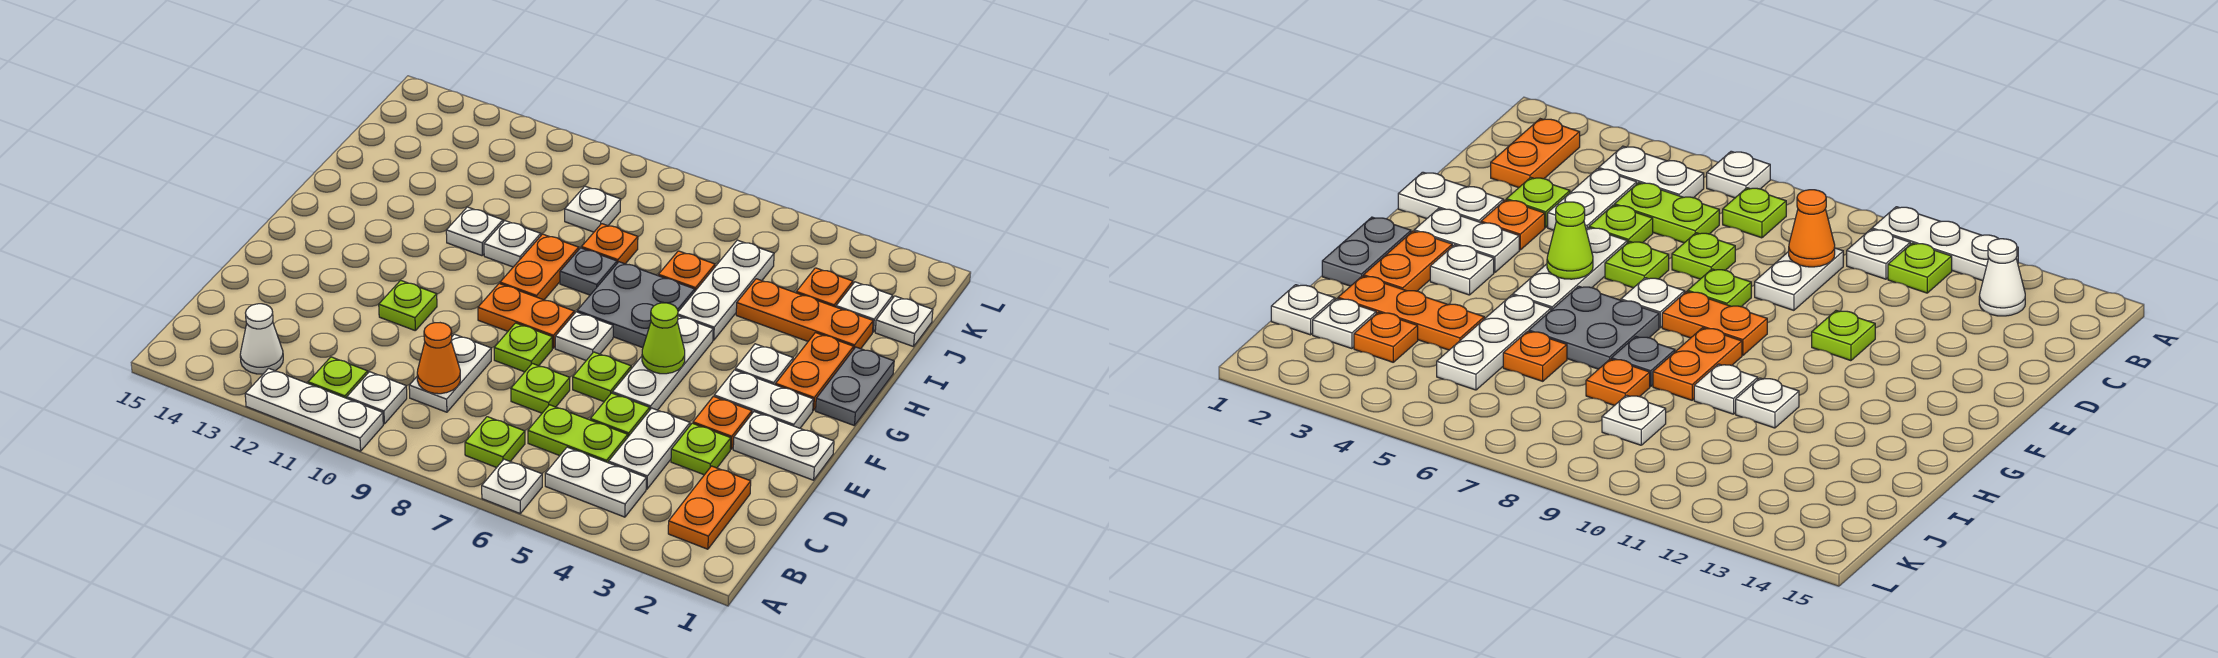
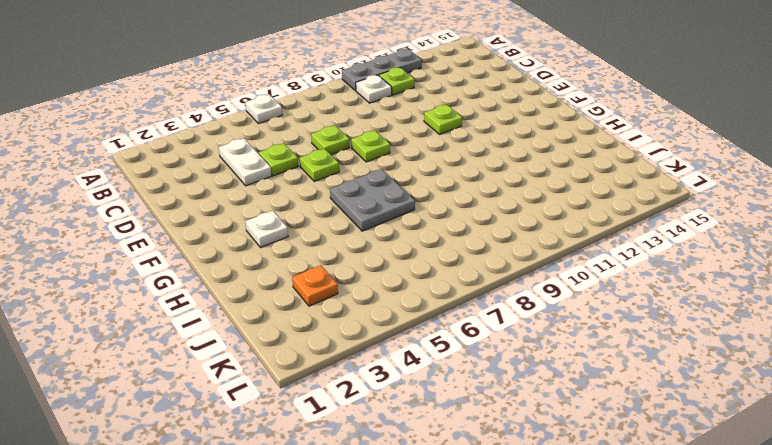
grey plate A10:A12 level 1 -> white plate A10:A12 level 1
none -> orange plate B2:C2 level 1
none -> white plate B4:B5 level 1
none -> lime plate B7 level 1
none -> white cone B13 level 1

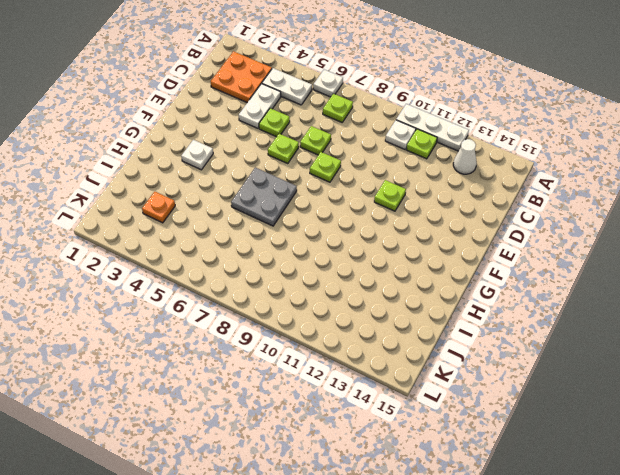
orange plate B2:C3 level 1 -> orange plate B2:C2 level 1
none -> lime plate C5:C6 level 1
none -> white plate C9:D9 level 1
none -> lime plate D3 level 1
none -> white plate E1:E2 level 1

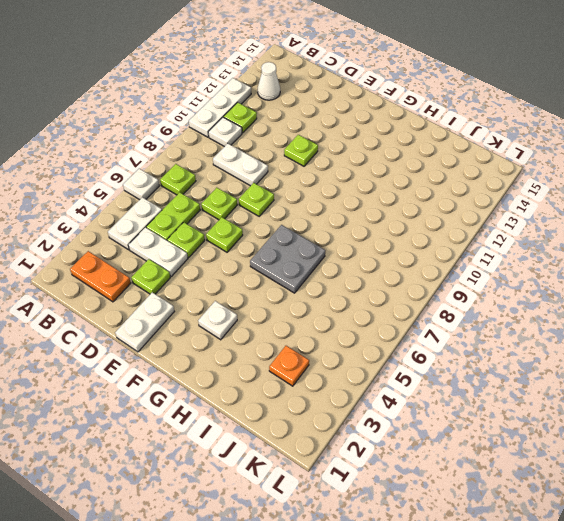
none -> orange plate E3 level 1
none -> white plate E5:G5 level 1
none -> white plate F2:F3 level 1
none -> white plate F7 level 1

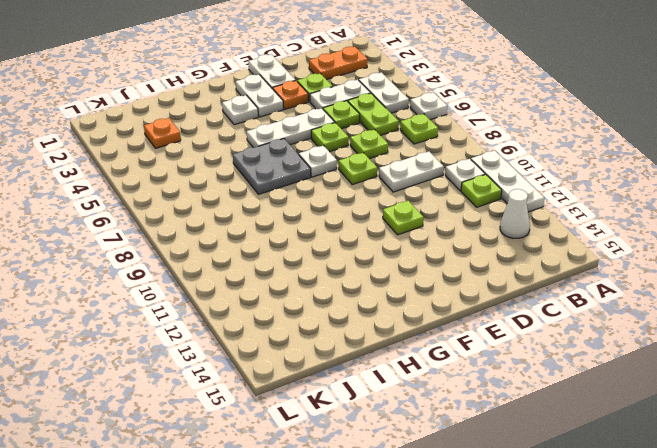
none -> orange plate F8:F9 level 1
none -> grey plate G1:H1 level 1
none -> orange plate G2:H2 level 1
none -> orange plate G9:H9 level 1

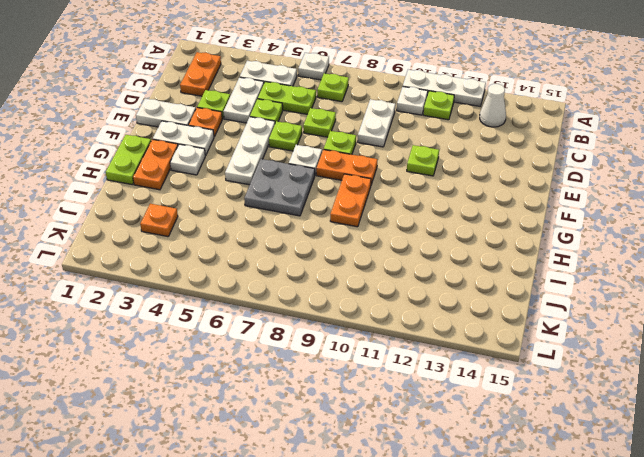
lime plate G1:H1 level 1 -> grey plate G1:H1 level 1
none -> white plate H5:J5 level 1
none -> grey plate H8 level 1
none -> white plate H10 level 1
none -> white plate H11 level 1

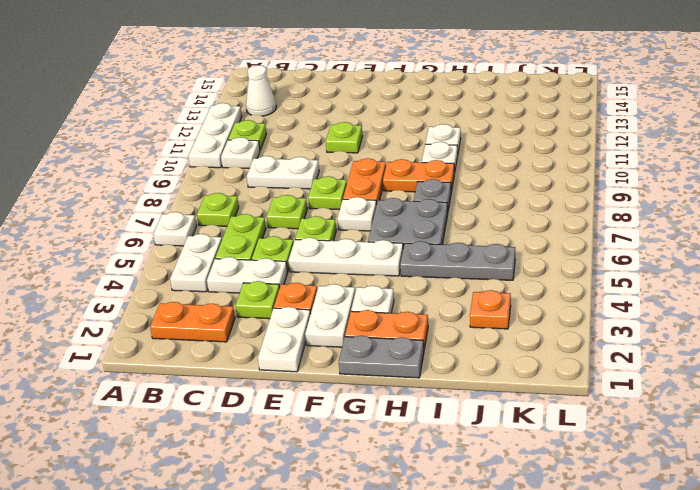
grey plate H5:J5 level 1 -> white plate H5:J5 level 1
none -> orange plate I2:I4 level 1
none -> orange plate I6 level 1
none -> orange plate I8 level 1
none -> white plate J1 level 1

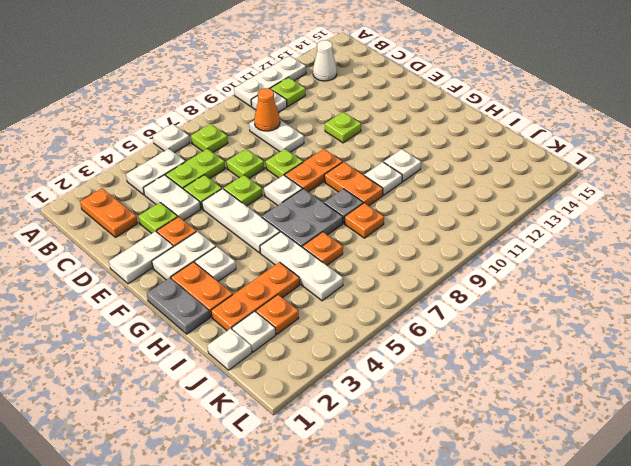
none -> white plate J9 level 1
none -> lime cone F5 level 2

